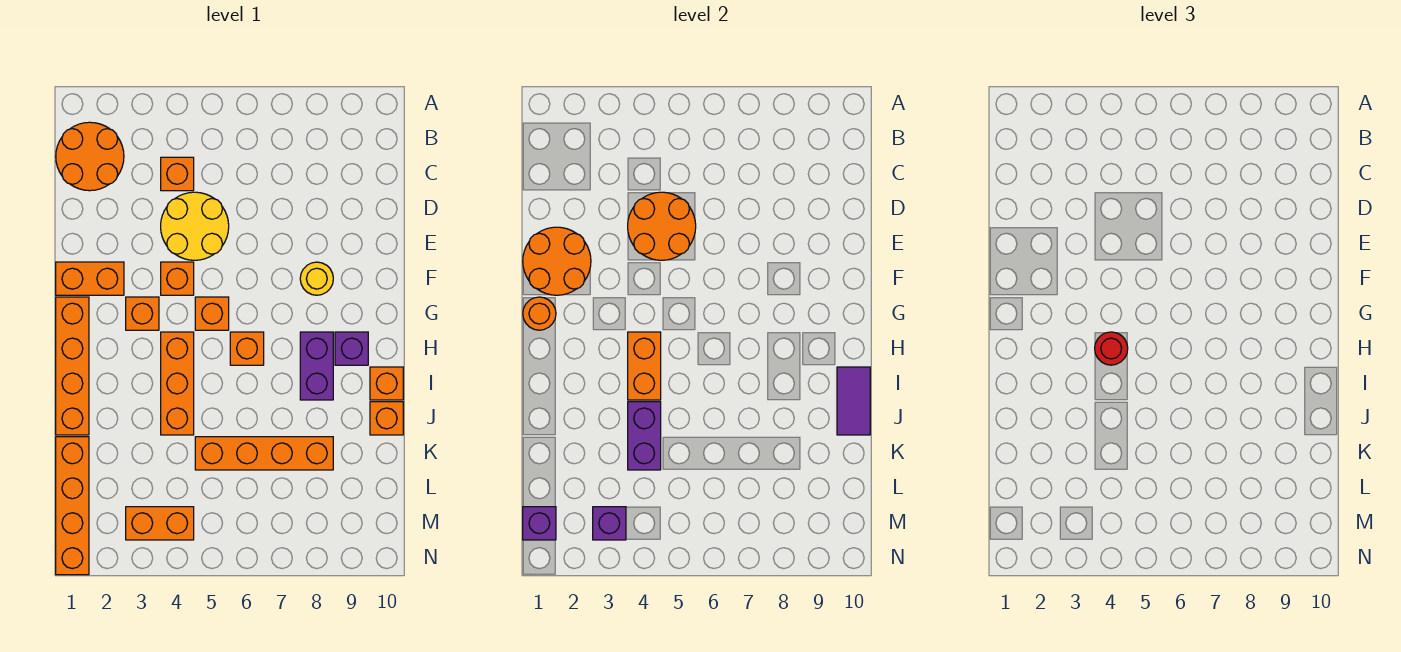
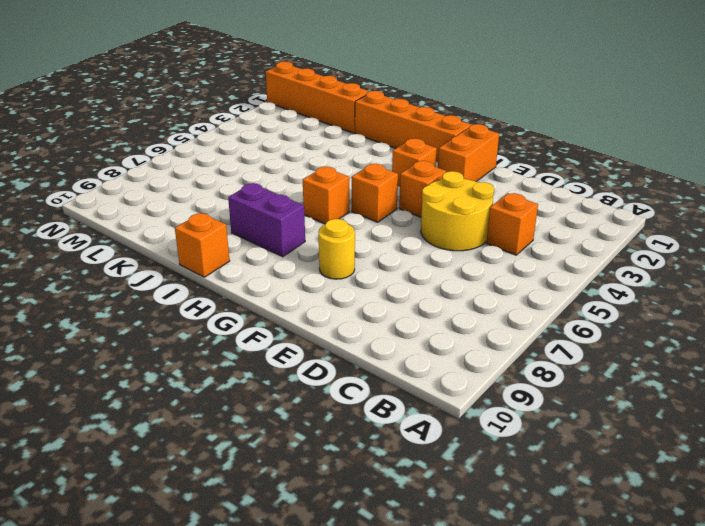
none -> orange round brick B1:C2 level 1
none -> orange brick H4:J4 level 1
none -> purple brick H9 level 1

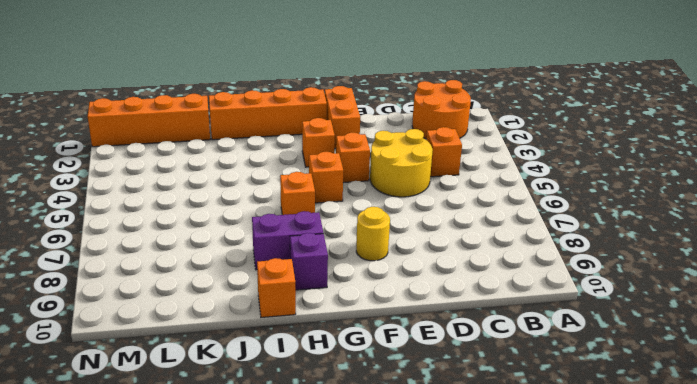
none -> orange brick H4:J4 level 1
none -> orange brick J10 level 1
none -> orange brick K5:K8 level 1

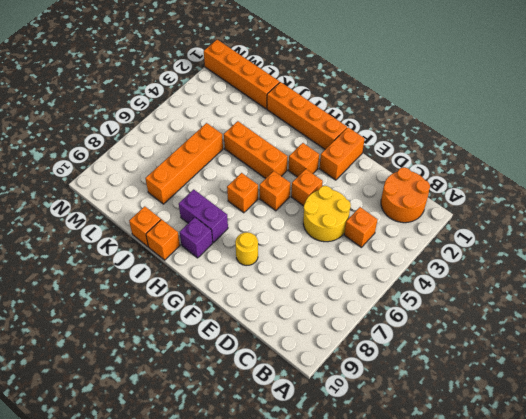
none -> orange brick M3:M4 level 1
none -> orange round brick D4:E5 level 2
none -> orange round brick E1:F2 level 2

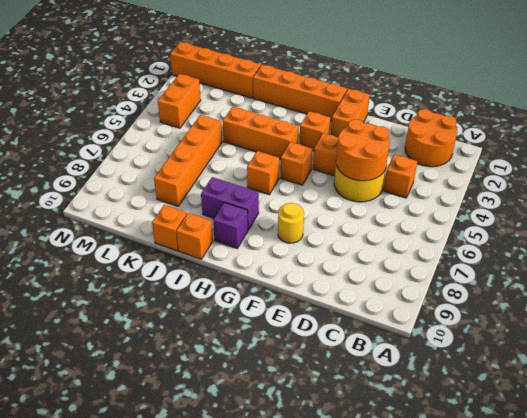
none -> orange round brick E1:F2 level 2
none -> orange round brick G1 level 2
none -> orange brick H4:I4 level 2

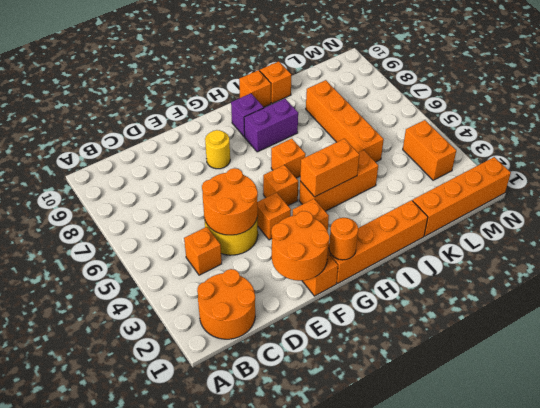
none -> purple tile I10:J10 level 2
none -> purple brick J4:K4 level 2
none -> purple brick M1 level 2

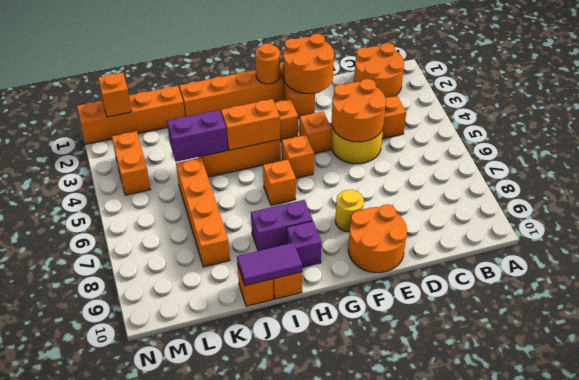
orange round brick E9:F10 level 1 -> none
orange brick M1 level 2 -> purple brick M1 level 2
none -> purple brick M3 level 2
none -> red round brick H4 level 3

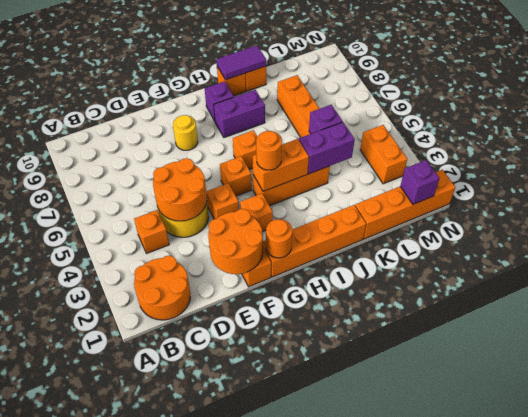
orange round brick H4 level 3 -> red round brick H4 level 3
purple brick K5 level 2 -> purple brick M3 level 2

